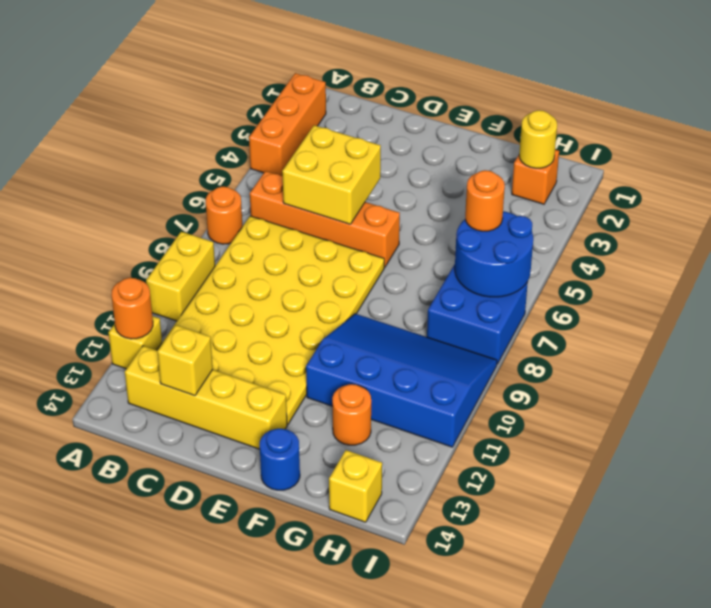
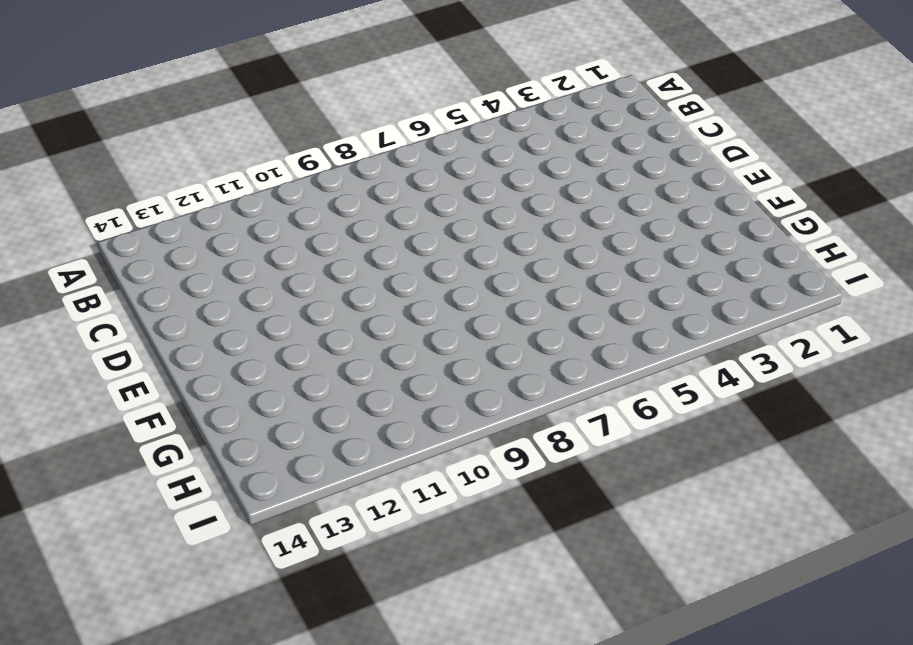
none -> orange brick A2:A4 level 1
none -> orange round brick A7 level 1
none -> yellow brick A9:A10 level 1

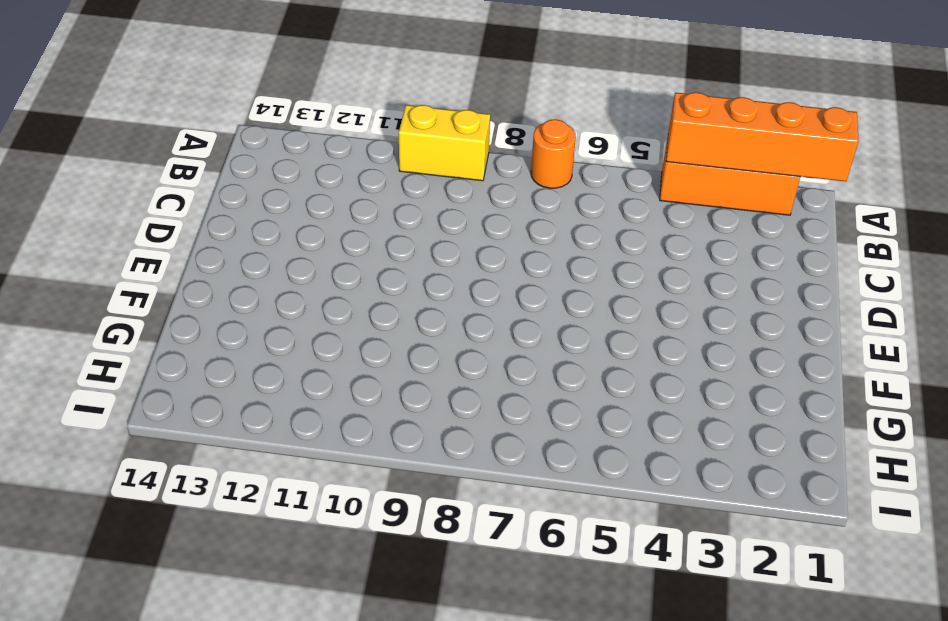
orange brick A1:A4 level 2 -> orange brick B6:E6 level 1
none -> yellow brick A12 level 1
none -> yellow plate B7:E12 level 1
none -> yellow brick B13:E13 level 1

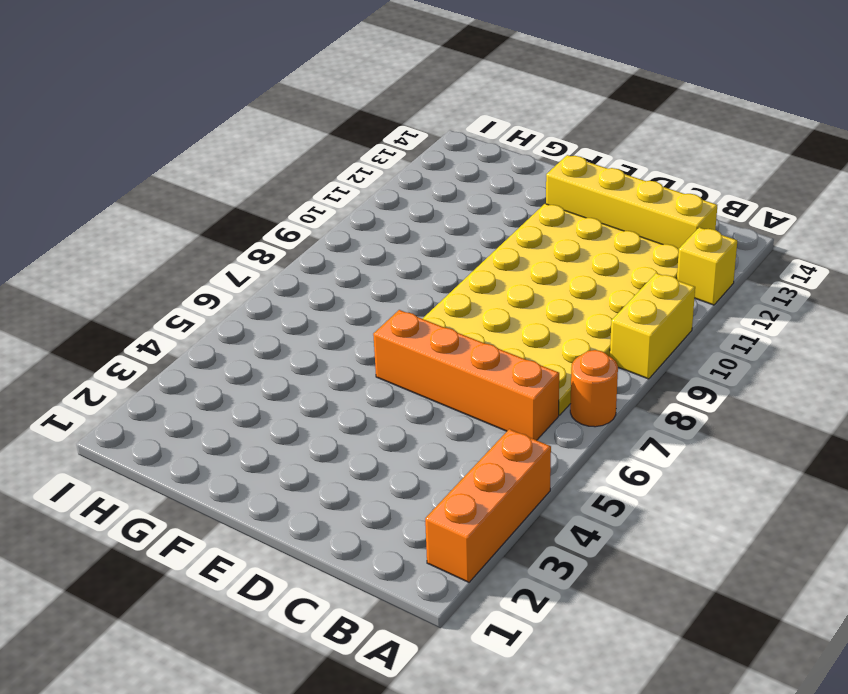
none -> blue slope F9:I11 level 1 top 11
none -> blue round brick F14 level 1
none -> orange round brick G12 level 1

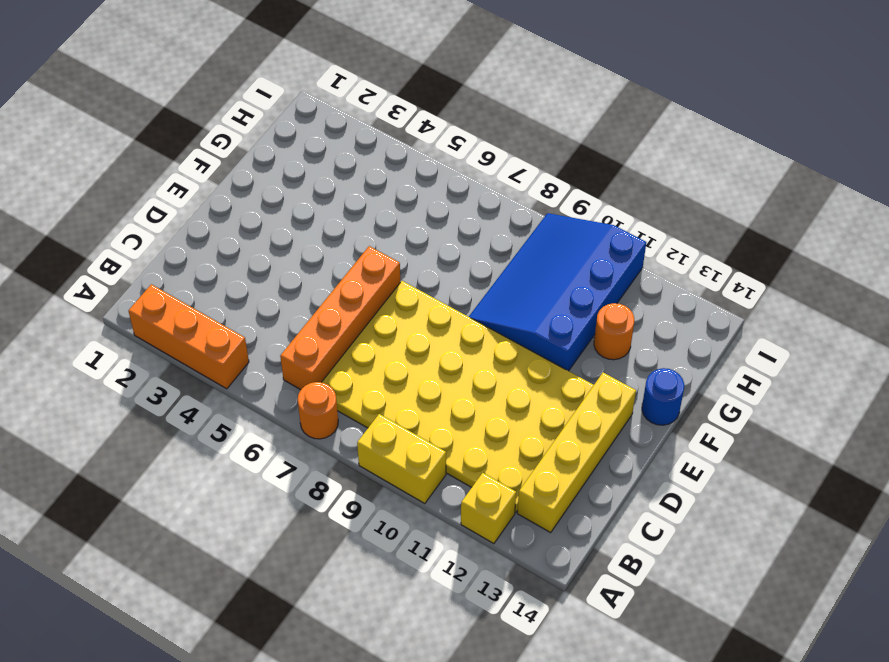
none -> orange brick H2 level 1
none -> blue brick H7:I8 level 1
none -> yellow brick H14 level 1

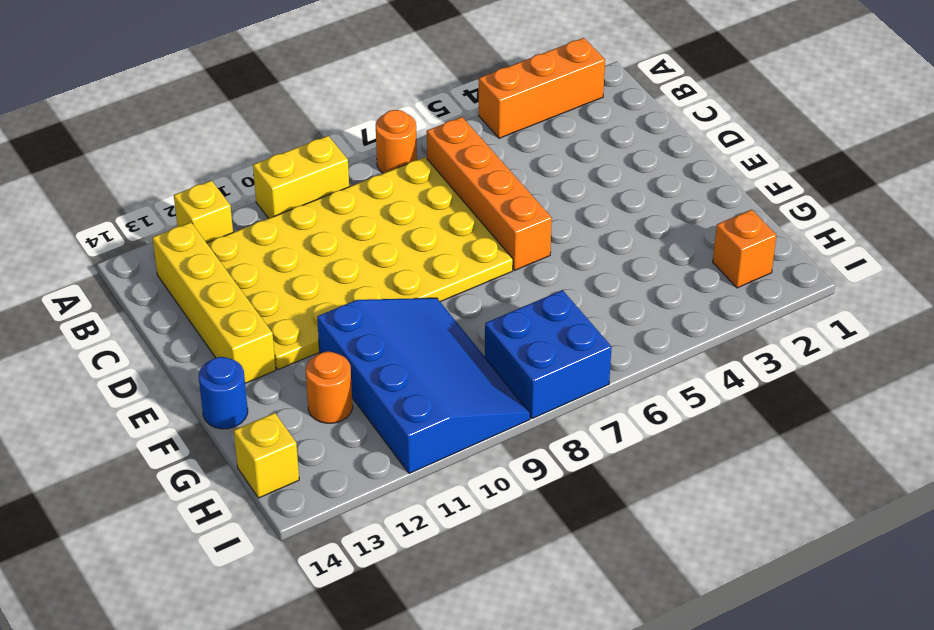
none -> orange round brick A12 level 2
none -> yellow brick C5:D6 level 2
none -> yellow brick C13 level 2

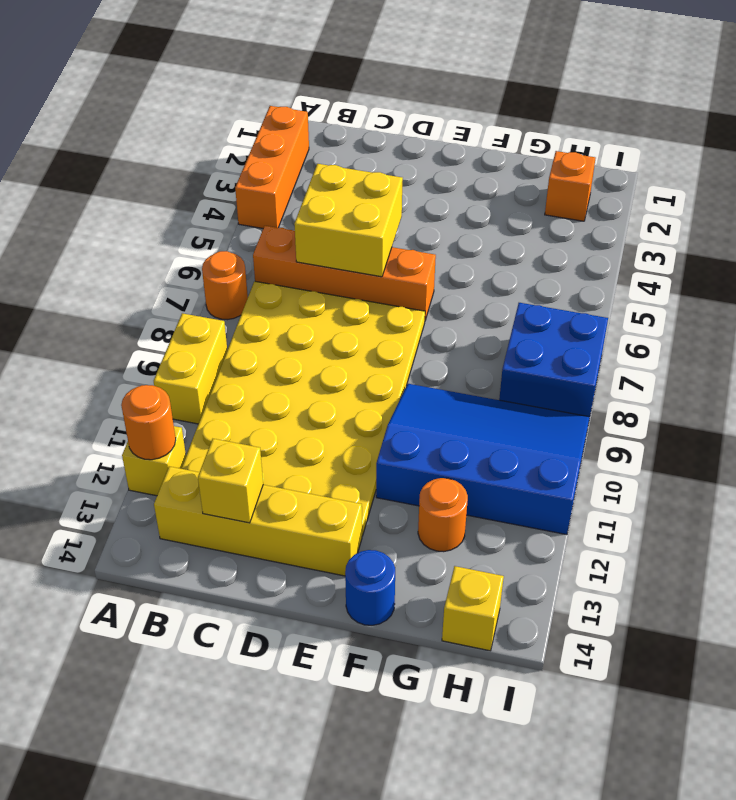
none -> yellow round brick H2 level 2
none -> blue round brick H6:I7 level 2
none -> orange round brick H6 level 3

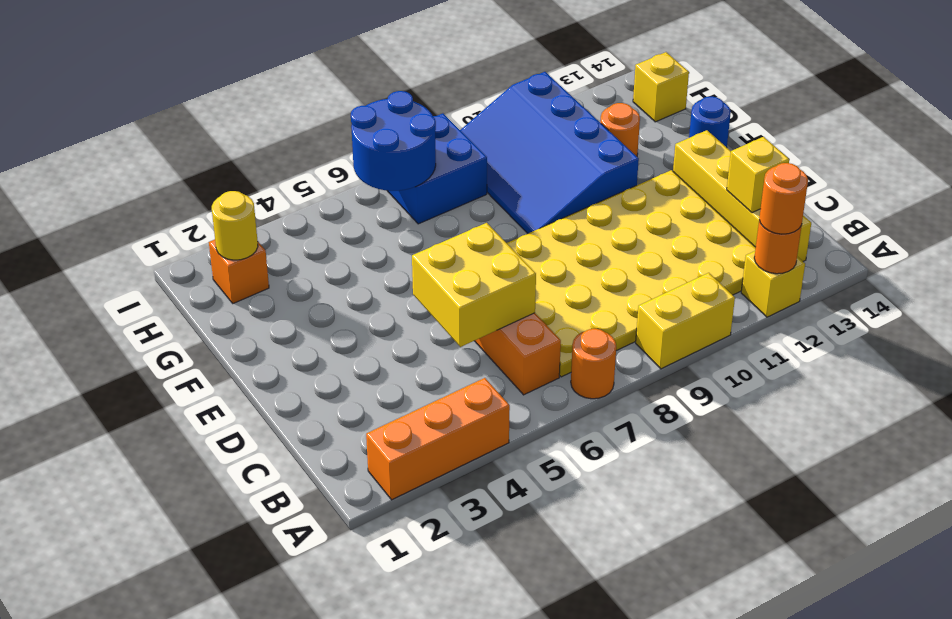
orange round brick A12 level 3 -> orange round brick H6 level 3

